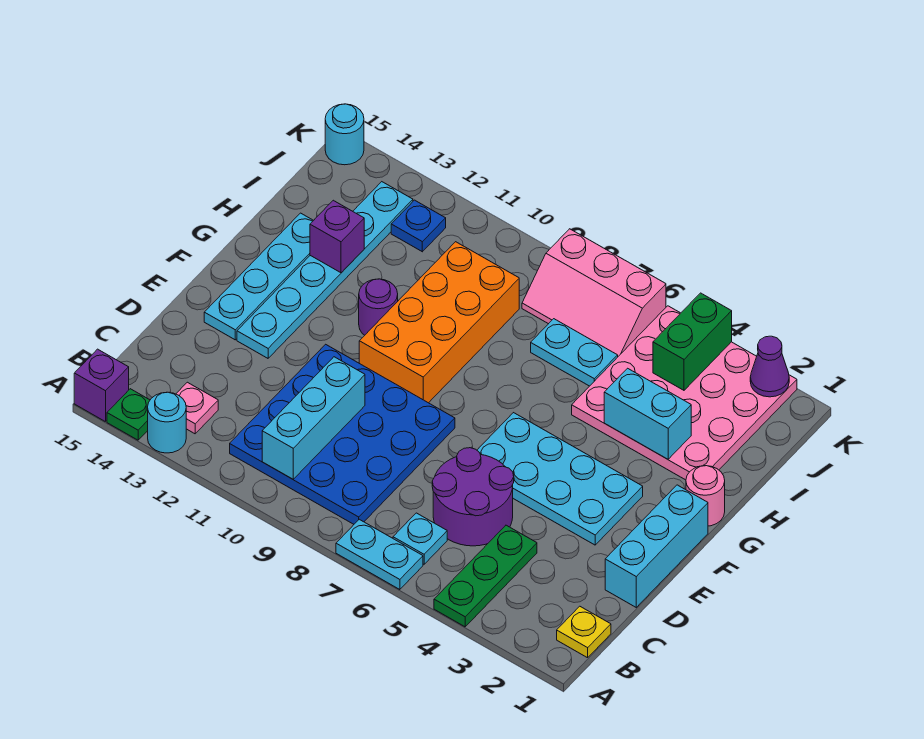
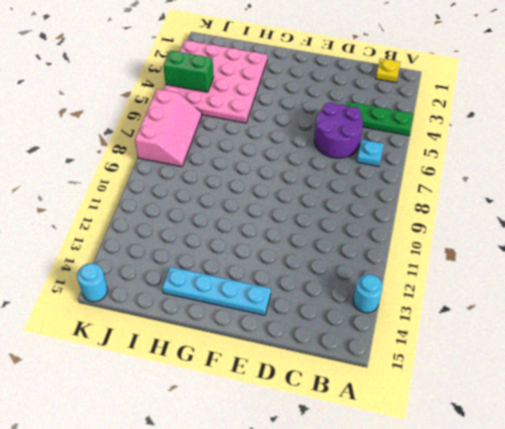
none -> cyan plate A6:A7 level 1
none -> green plate A14 level 1
none -> purple brick A15 level 1

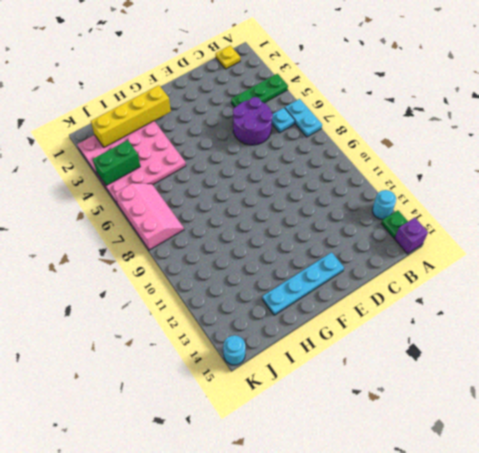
yellow brick G2:J2 level 2 -> none
none -> blue plate B8:E11 level 1
none -> pink plate B13 level 1
none -> cyan brick D1:F1 level 1

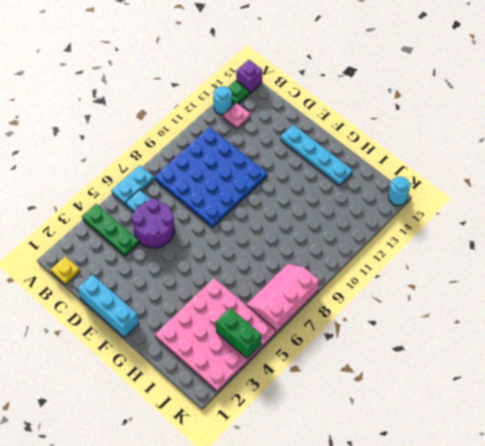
none -> cyan plate E3:F6 level 1
none -> cyan plate E13:J13 level 1
none -> orange brick F9:I10 level 1

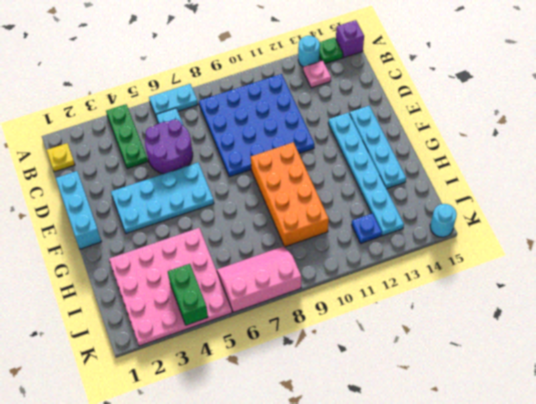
none -> pink round brick G1 level 1
none -> purple round brick G11 level 1
none -> cyan plate I6:I7 level 1

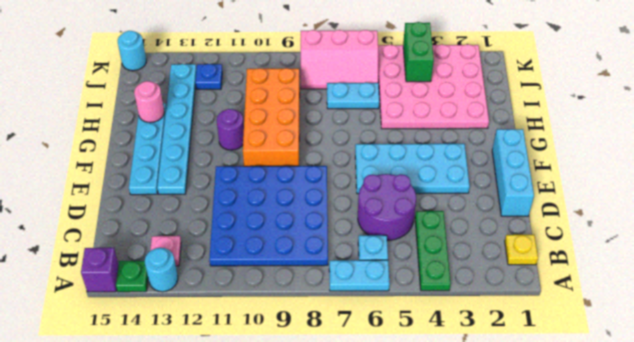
pink round brick H14 level 2 -> pink round brick G1 level 1
none -> cyan brick B10:D10 level 2
none -> cyan brick H3:H4 level 2
none -> purple brick H13 level 2

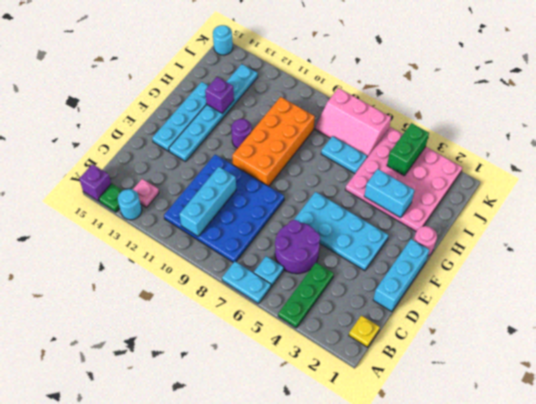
none -> blue plate J12 level 1
none -> purple cone K2 level 2

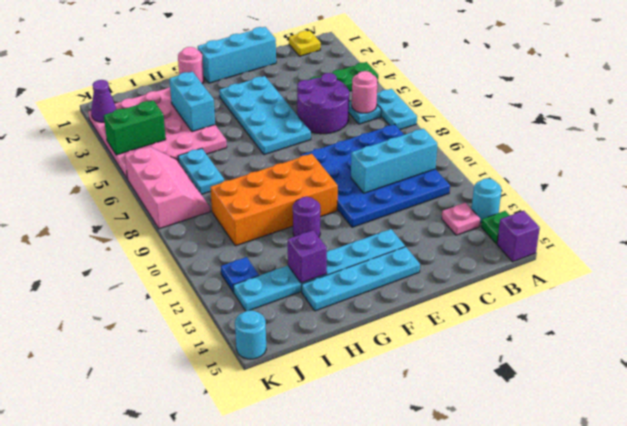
pink round brick B6 level 2 -> none

